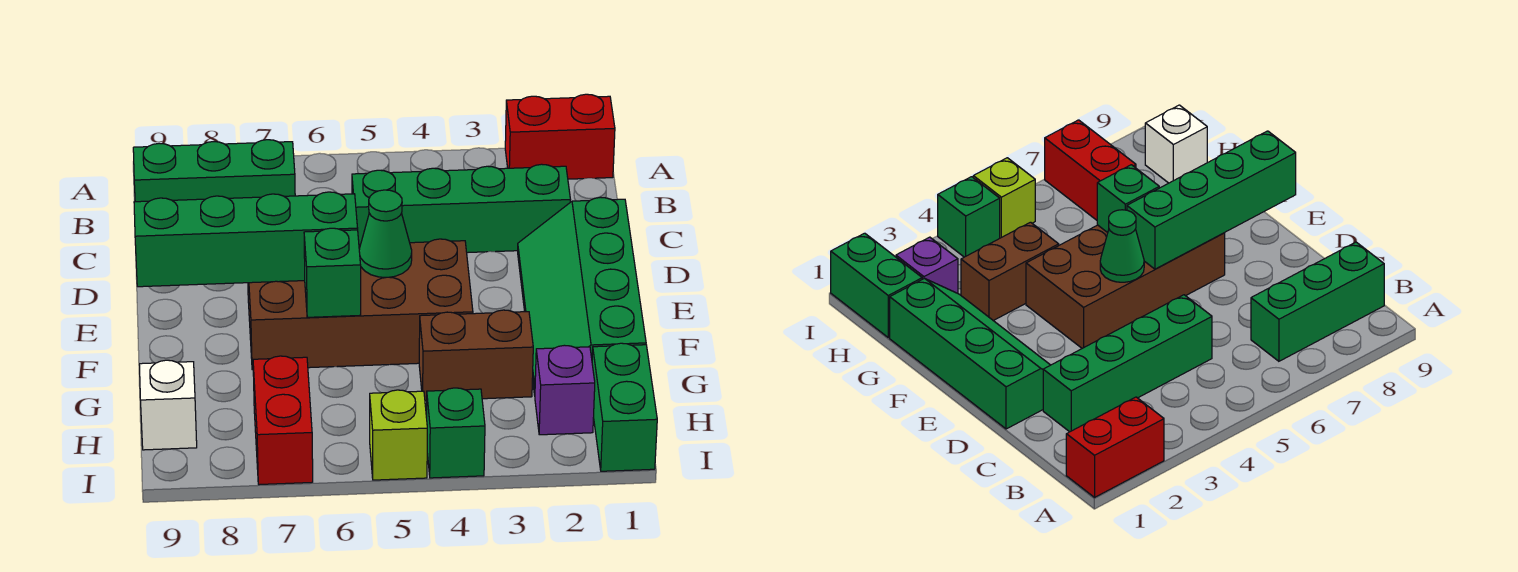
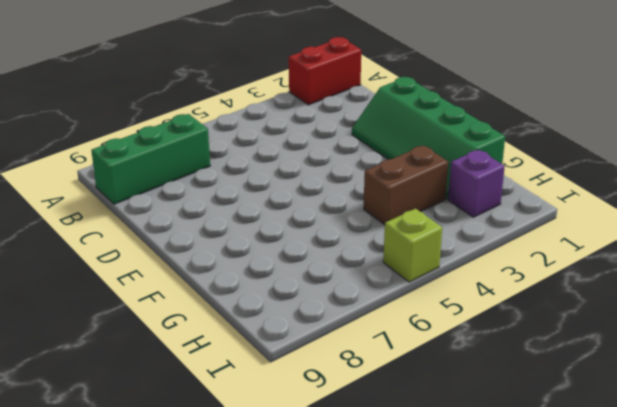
none -> green brick C2:C5 level 1
none -> brown brick E4:F7 level 1
none -> green brick H1:I1 level 1

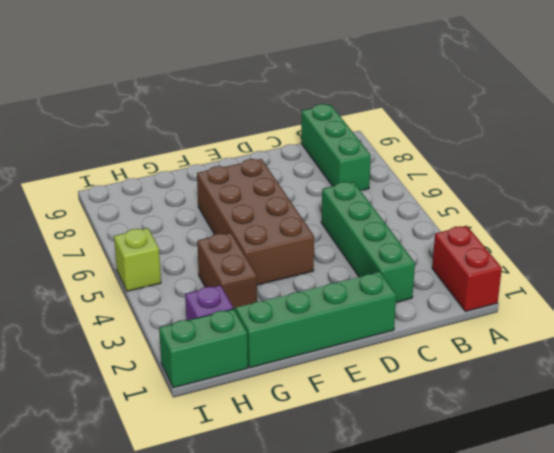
none -> red brick H7:I7 level 1
none -> white brick H9 level 1
none -> green brick I4 level 1

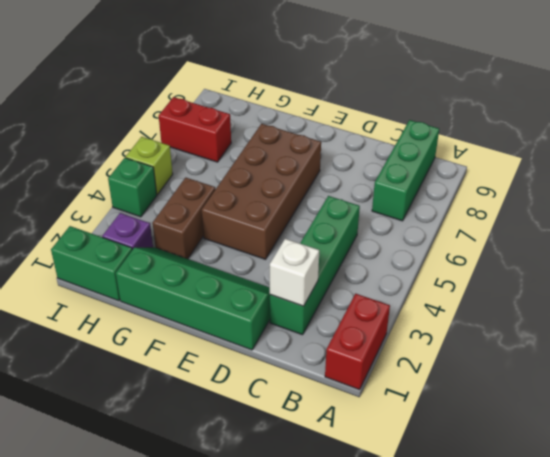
white brick C2 level 2 -> white brick H9 level 1
none -> green cone E5 level 2
none -> green brick E6:E9 level 2
none -> green brick F6 level 2

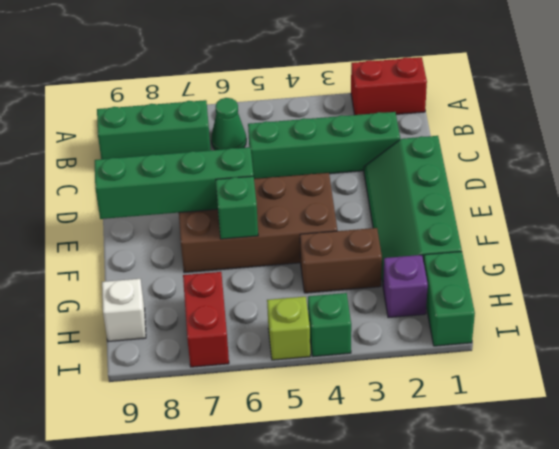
green cone B6 level 1 -> green cone E5 level 2

